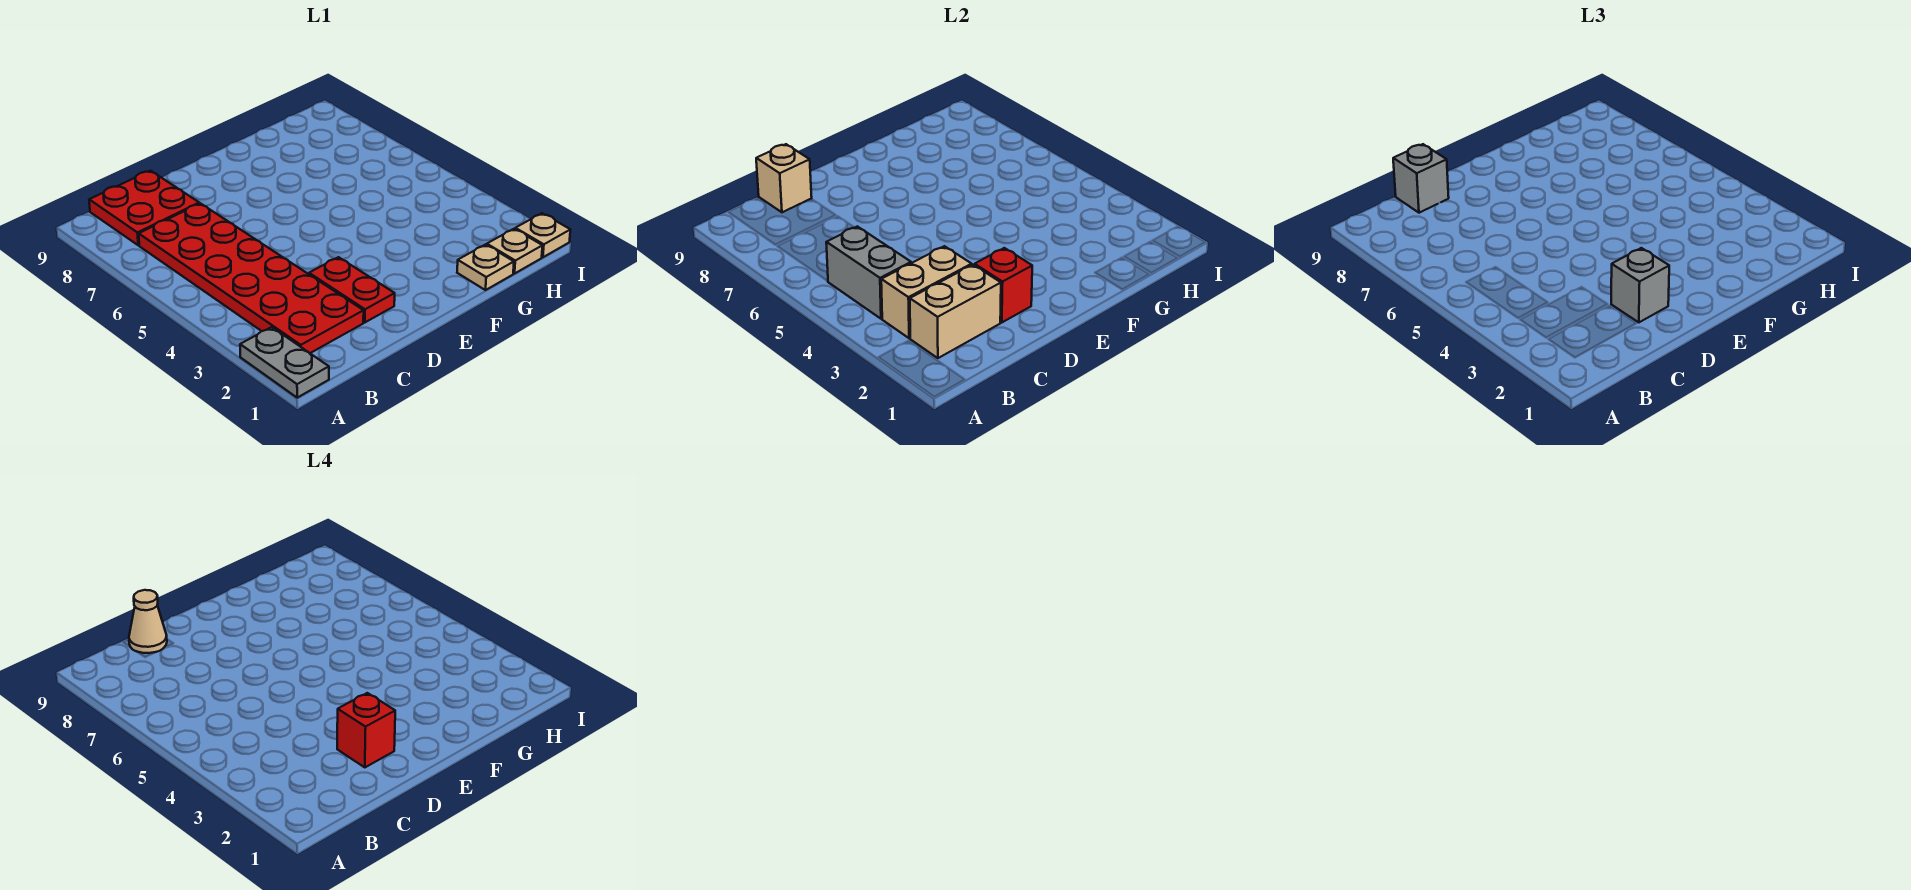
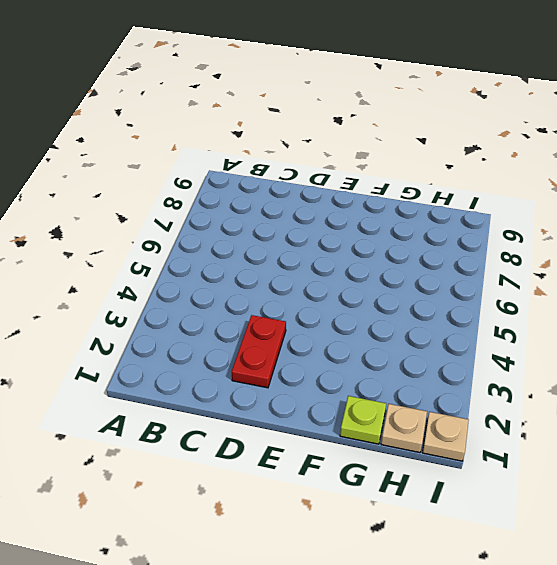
lime plate G1 level 1 -> tan plate G1 level 1
none -> grey plate A1:A2 level 1
none -> red plate B2:C7 level 1
none -> red plate B8:C9 level 1

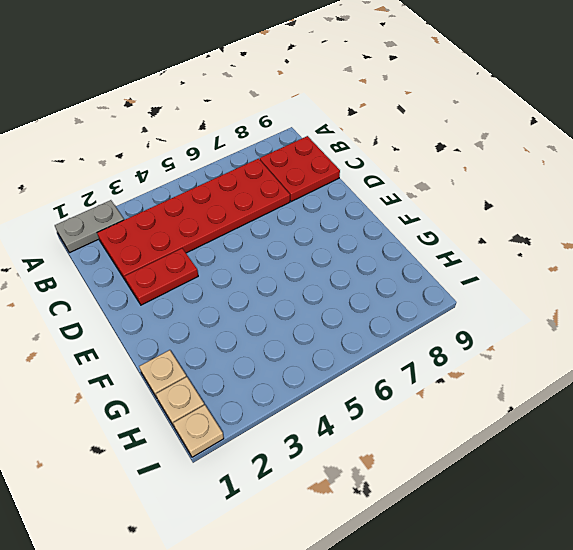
none -> tan brick B2:C2 level 2
none -> tan brick B3:C3 level 2
none -> grey brick B4:B5 level 2

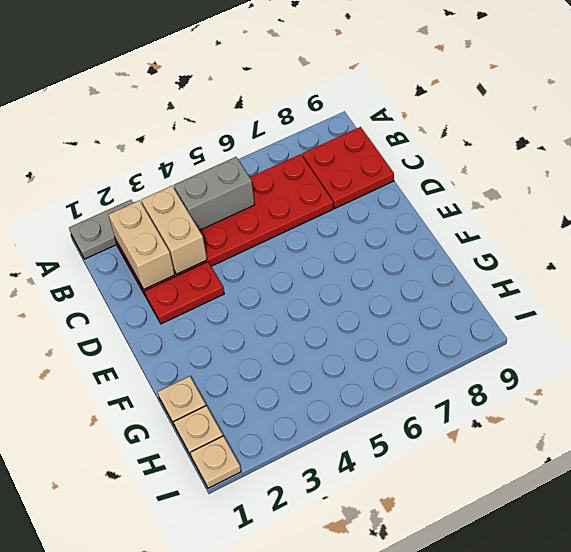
none -> tan brick C9 level 2
none -> red brick D2 level 2
none -> grey brick C9 level 3

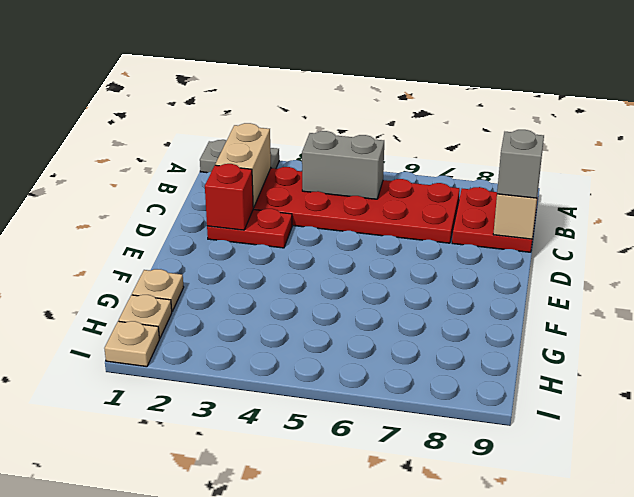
none -> tan brick B3:C3 level 2
none -> grey brick D2 level 3
none -> tan cone C9 level 4

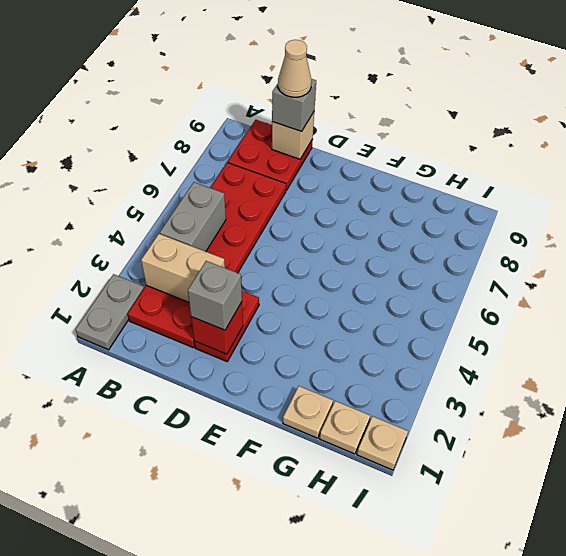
none -> tan brick B2:C2 level 2
none -> red brick D2 level 4

